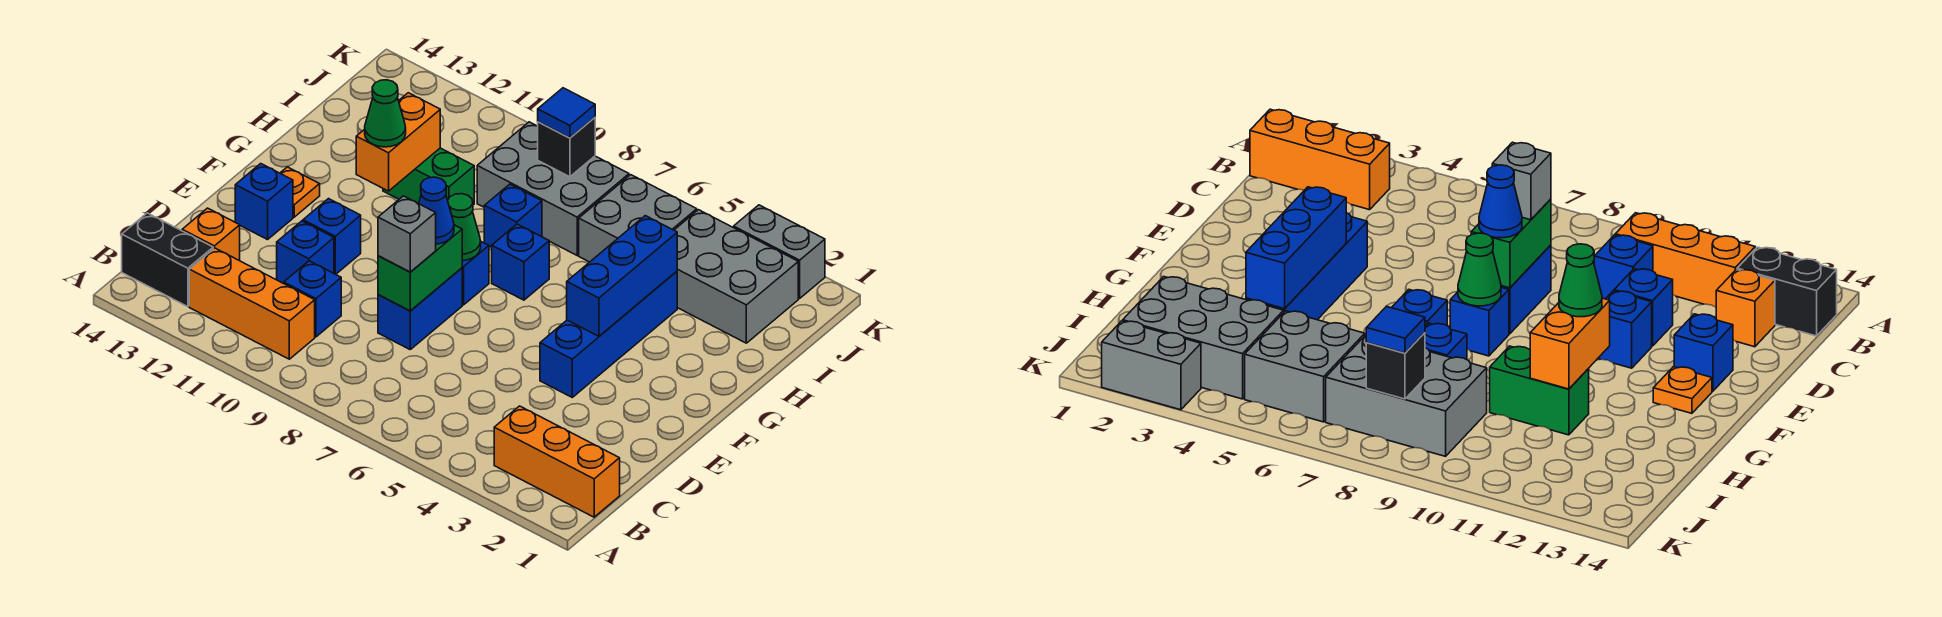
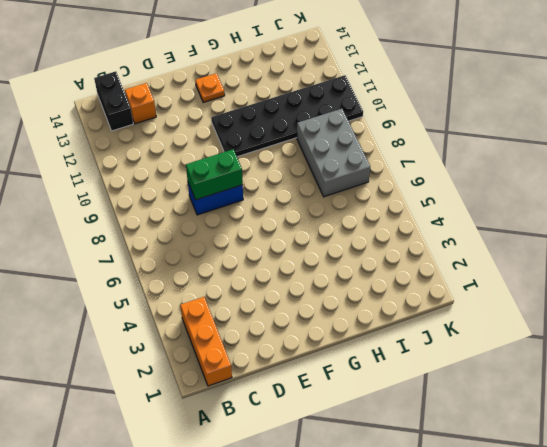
black plate F10:K11 level 1 -> green brick H10:H11 level 1
none -> orange brick B10:B12 level 1
none -> blue brick C10 level 1
none -> blue brick D11 level 1

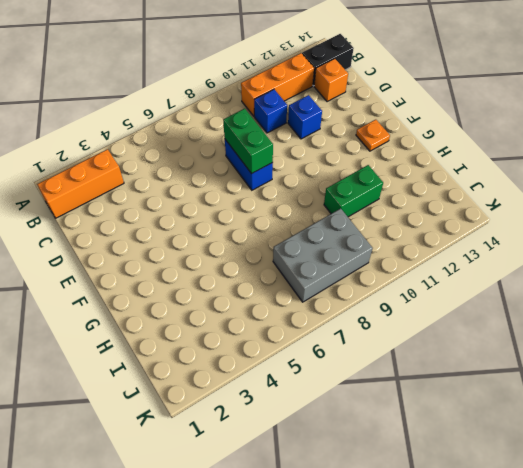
none -> blue brick E4:H4 level 1
none -> blue brick E11 level 1
none -> blue brick E13 level 1

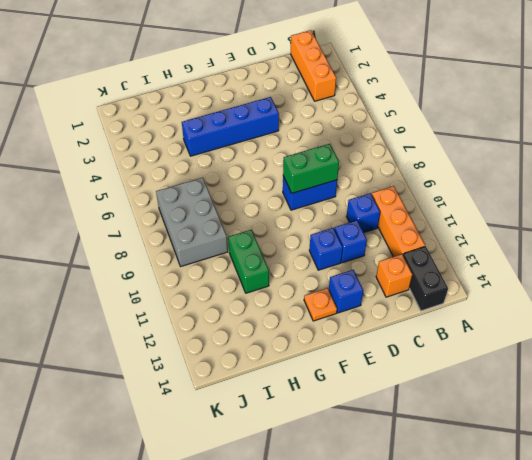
none -> blue brick F8 level 1
none -> blue brick G7 level 1
none -> blue brick H8 level 1

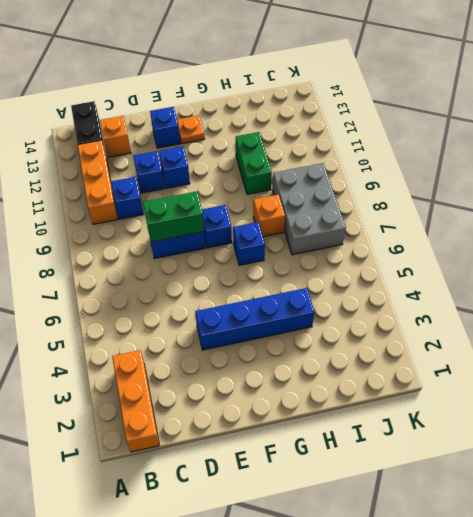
orange brick H8 level 1 -> blue brick H8 level 1
none -> grey brick I2:J4 level 1
none -> grey brick I5:J6 level 1
none -> grey brick K2:K3 level 1

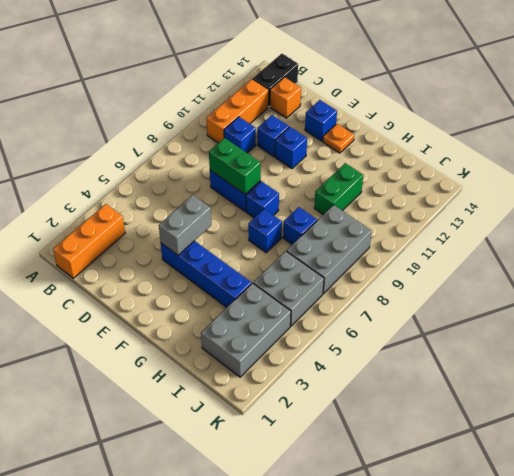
grey brick E4:E5 level 2 -> grey brick K2:K3 level 1
none -> blue brick F4:H4 level 2
none -> green cone F8 level 2
none -> orange brick G11:H11 level 2

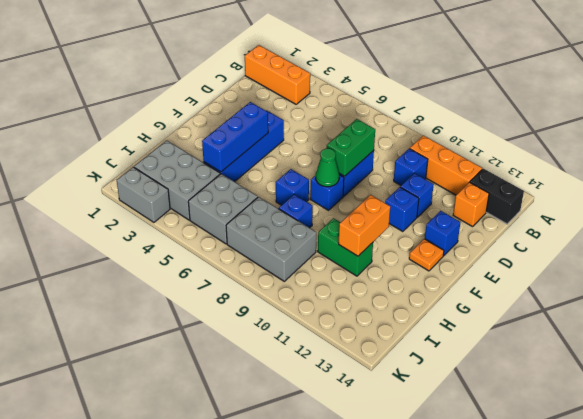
none -> black brick J8 level 2
none -> grey brick D8 level 3
none -> blue cone E8 level 3

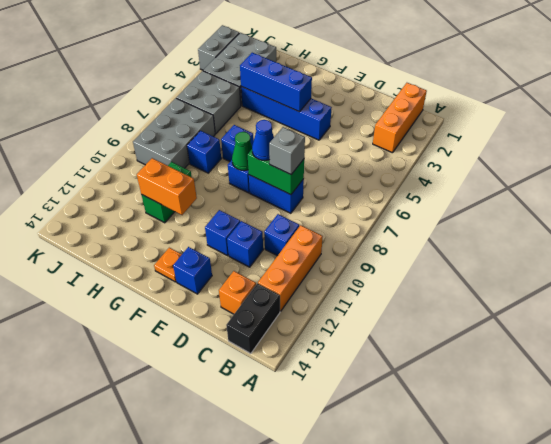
none -> black brick J8 level 2
none -> green cone G11 level 3
none -> blue tile J8 level 3

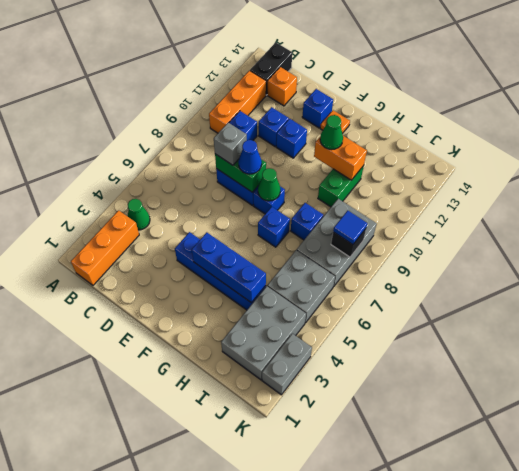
green cone B4 level 1 -> none

